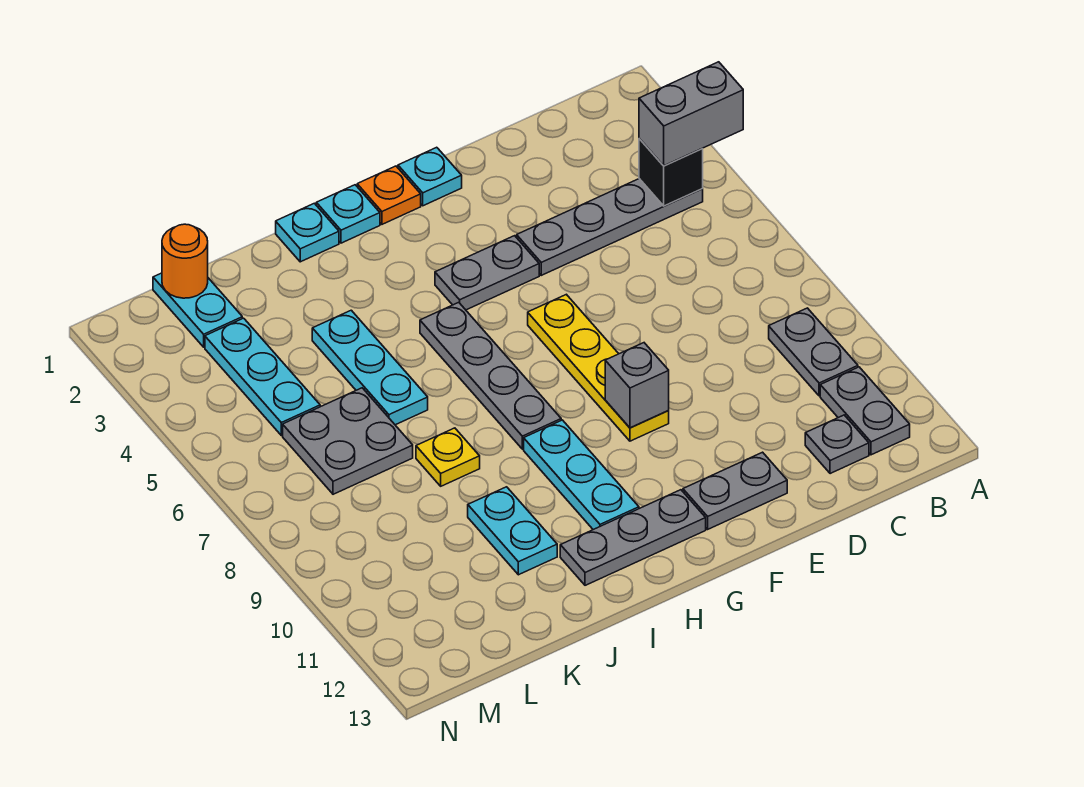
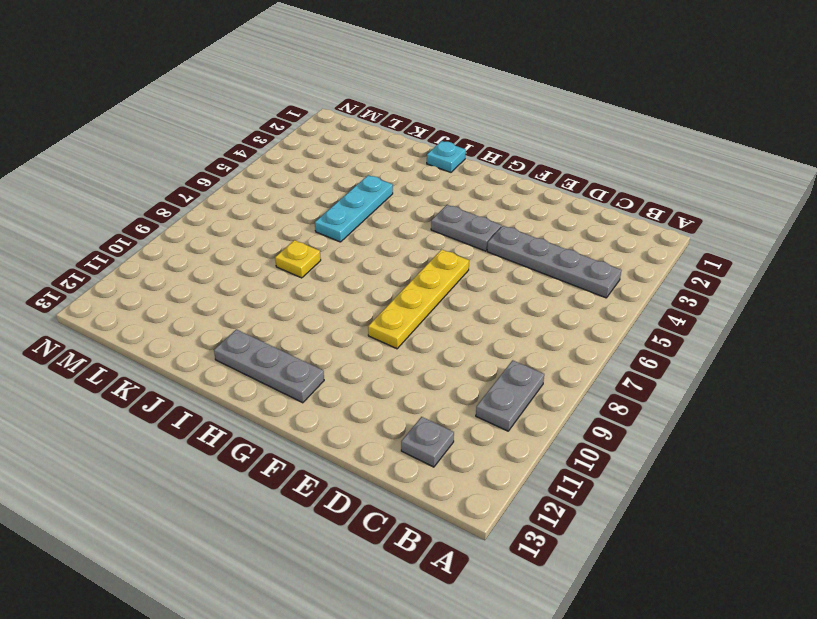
none -> grey plate B11:B12 level 1
none -> grey plate E12:F12 level 1
none -> cyan plate F1 level 1

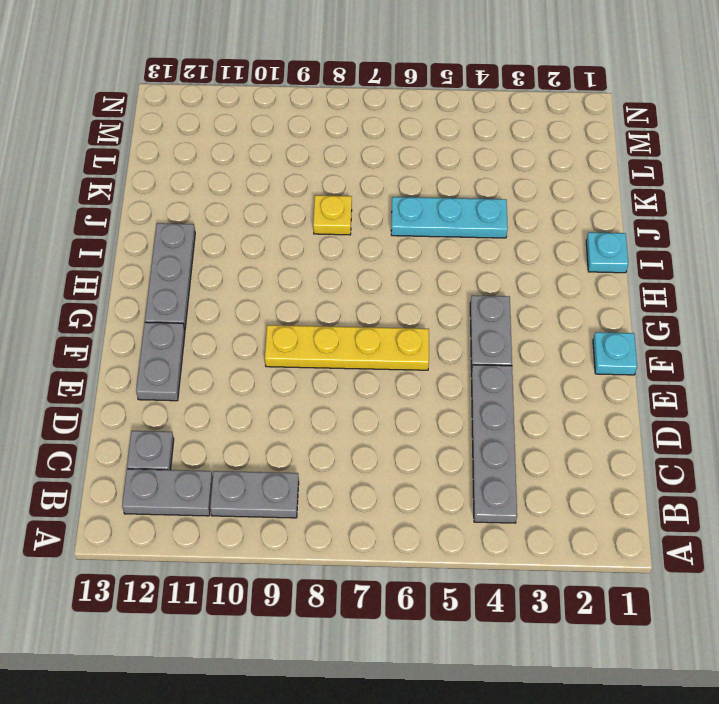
none -> orange plate G1 level 1
none -> cyan plate H1 level 1
none -> grey plate H5:H8 level 1

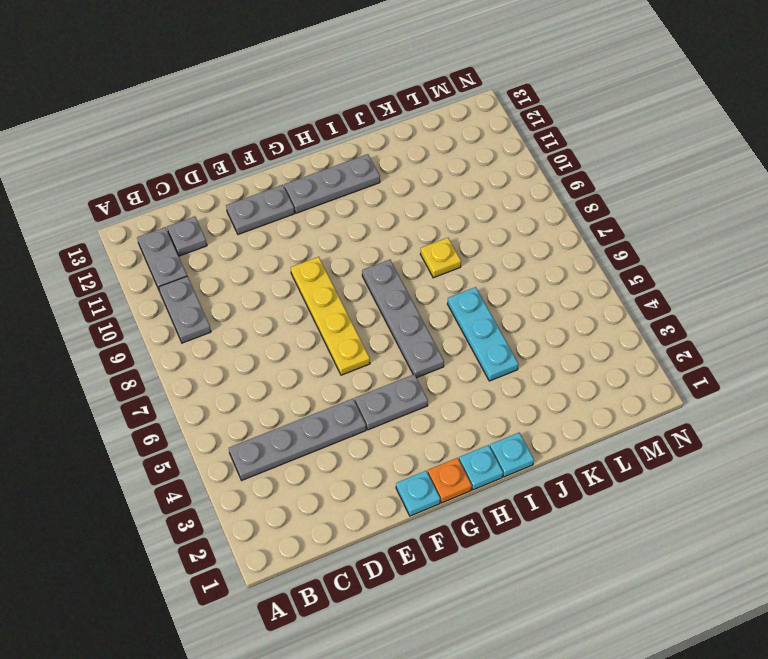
none -> cyan plate H9:H11 level 1
none -> cyan plate J10:J11 level 1
none -> grey plate K6:L7 level 1

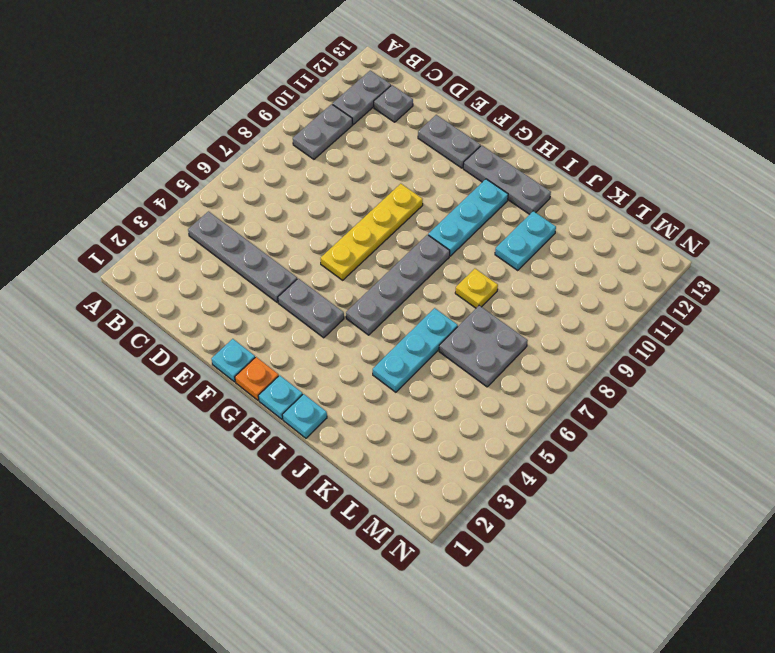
none -> cyan plate L1:L2 level 1
none -> cyan plate L3:L5 level 1
none -> black brick B4 level 2

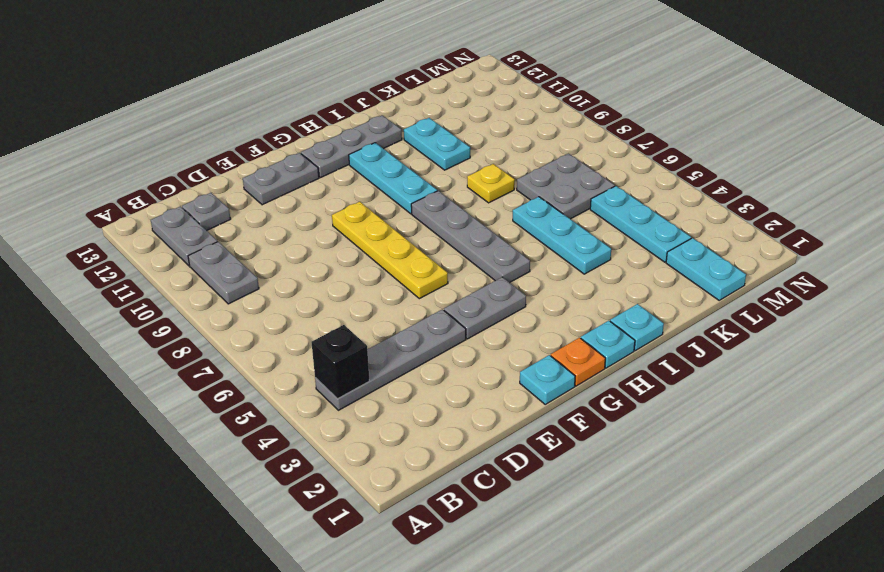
none -> grey brick F9 level 2
none -> orange round brick L1 level 2
none -> grey brick A4:B4 level 3

